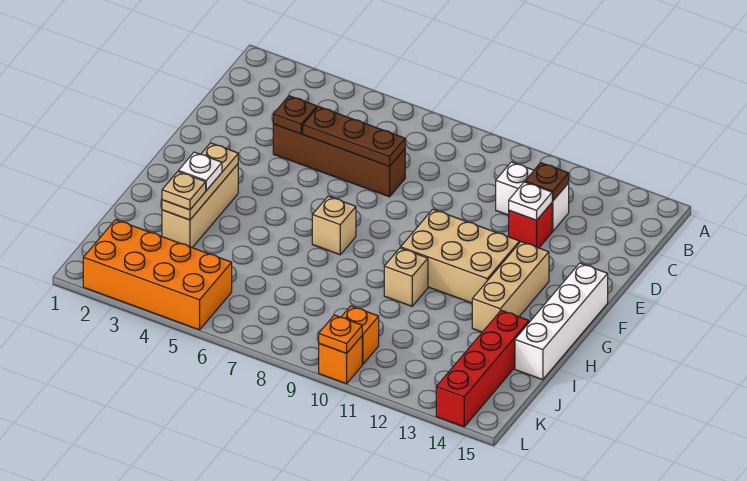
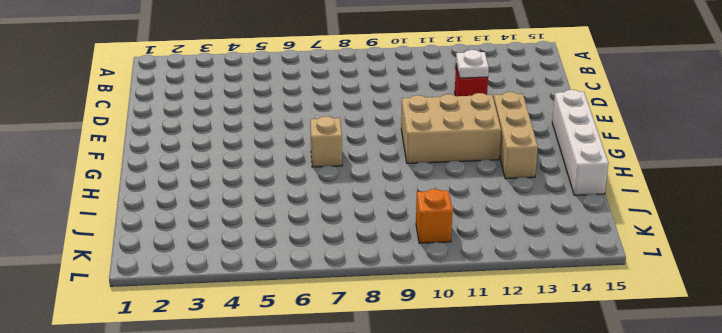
none -> white brick C11:C12 level 1
none -> brown brick D4:D7 level 1
none -> tan brick G3:I3 level 1

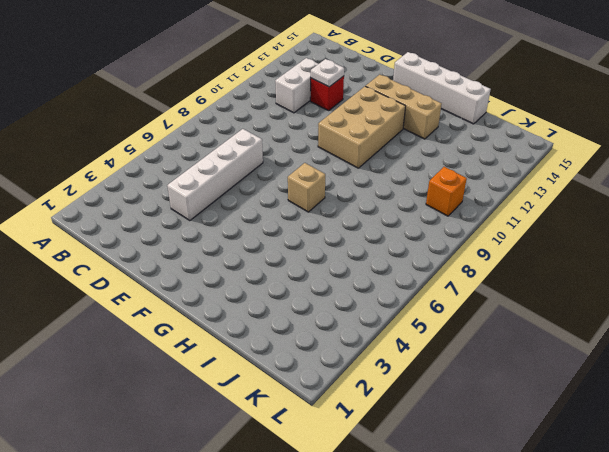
white brick D4:D7 level 1 -> brown brick D4:D7 level 1
none -> tan brick G3:I3 level 1
none -> tan brick H10 level 1
none -> red brick I14:L14 level 1

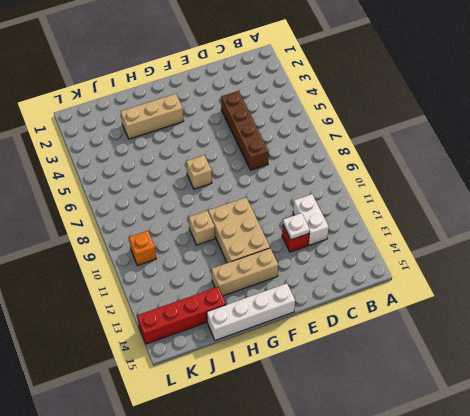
none -> orange brick K2:L5 level 1
none -> orange brick L10 level 1
none -> brown plate C12 level 2

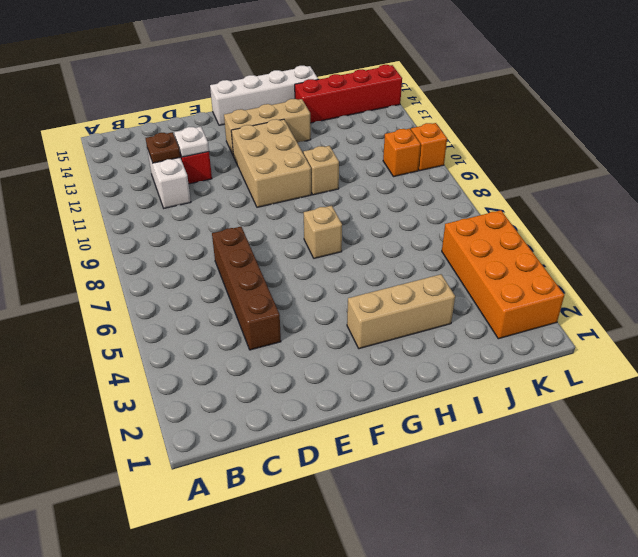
none -> brown plate D4 level 2
none -> brown plate D5:D7 level 2
none -> tan plate G3:I3 level 2

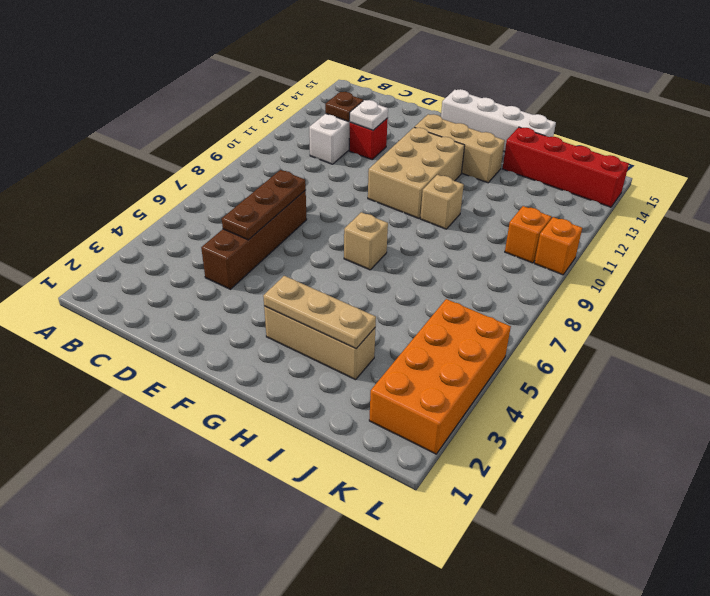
none -> brown plate D4 level 2
none -> orange plate L10 level 2
none -> white plate H3 level 3

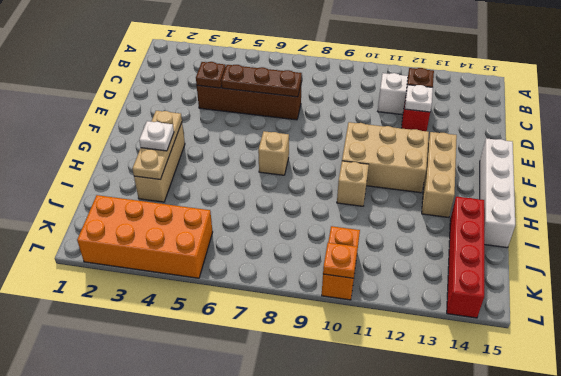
none -> tan plate I3 level 3

